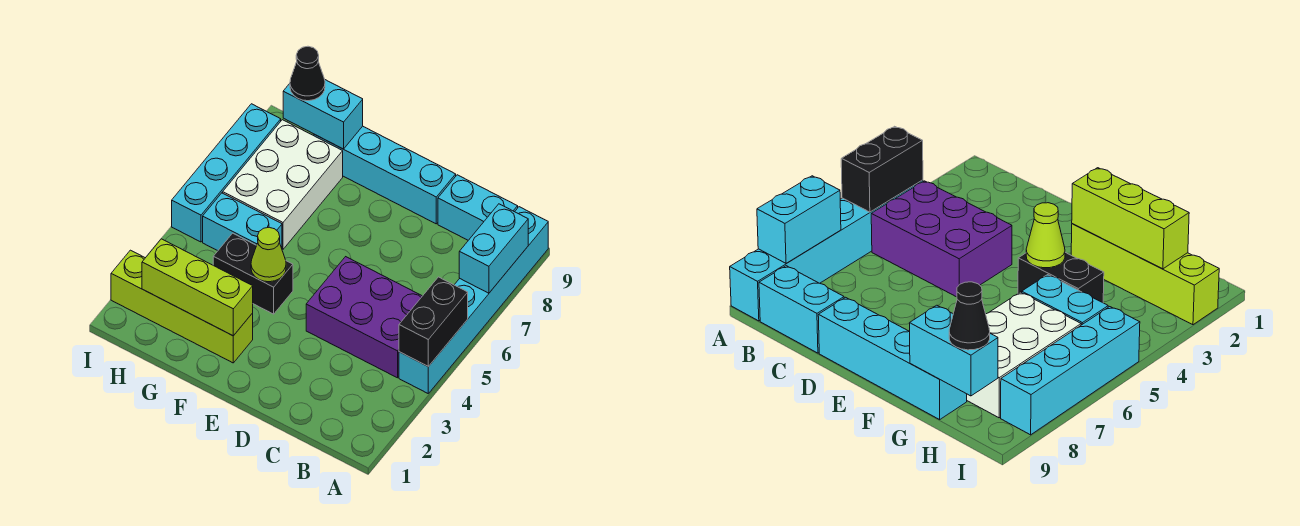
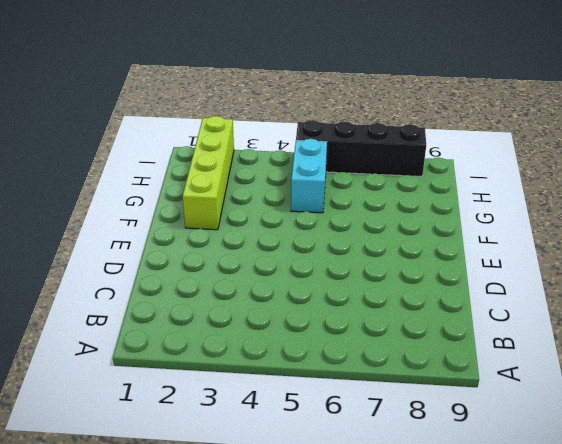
black brick I5:I8 level 1 -> cyan brick I5:I8 level 1
none -> cyan brick A4:A9 level 1
none -> purple brick B4:D5 level 1
none -> cyan brick B9:C9 level 1

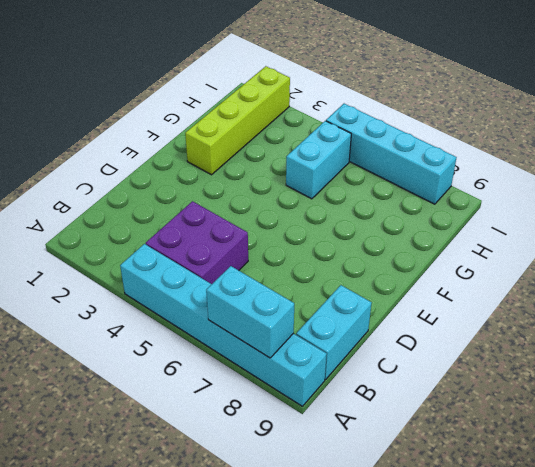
purple brick B4:C5 level 1 -> purple brick B4:D5 level 1
none -> cyan brick D9:G9 level 1
none -> black brick F4:G4 level 1
none -> white brick G6:H8 level 1

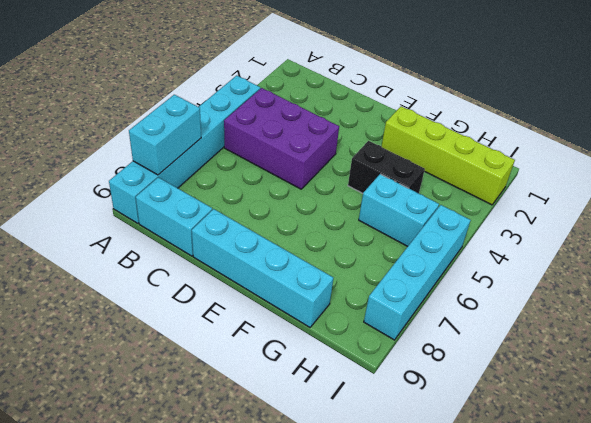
none -> white brick G6:H8 level 1
none -> black brick A4:A5 level 2
none -> lime brick F2:H2 level 2

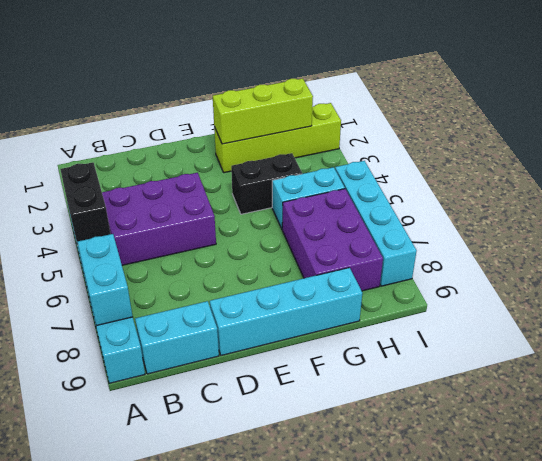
purple brick G6:H8 level 1 -> white brick G6:H8 level 1
none -> lime cone F4 level 2
none -> cyan brick G9:H9 level 2
none -> black cone H9 level 3

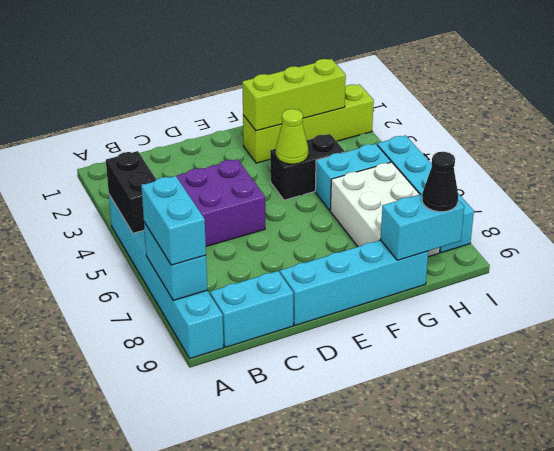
cyan brick A7:A8 level 3 -> none

